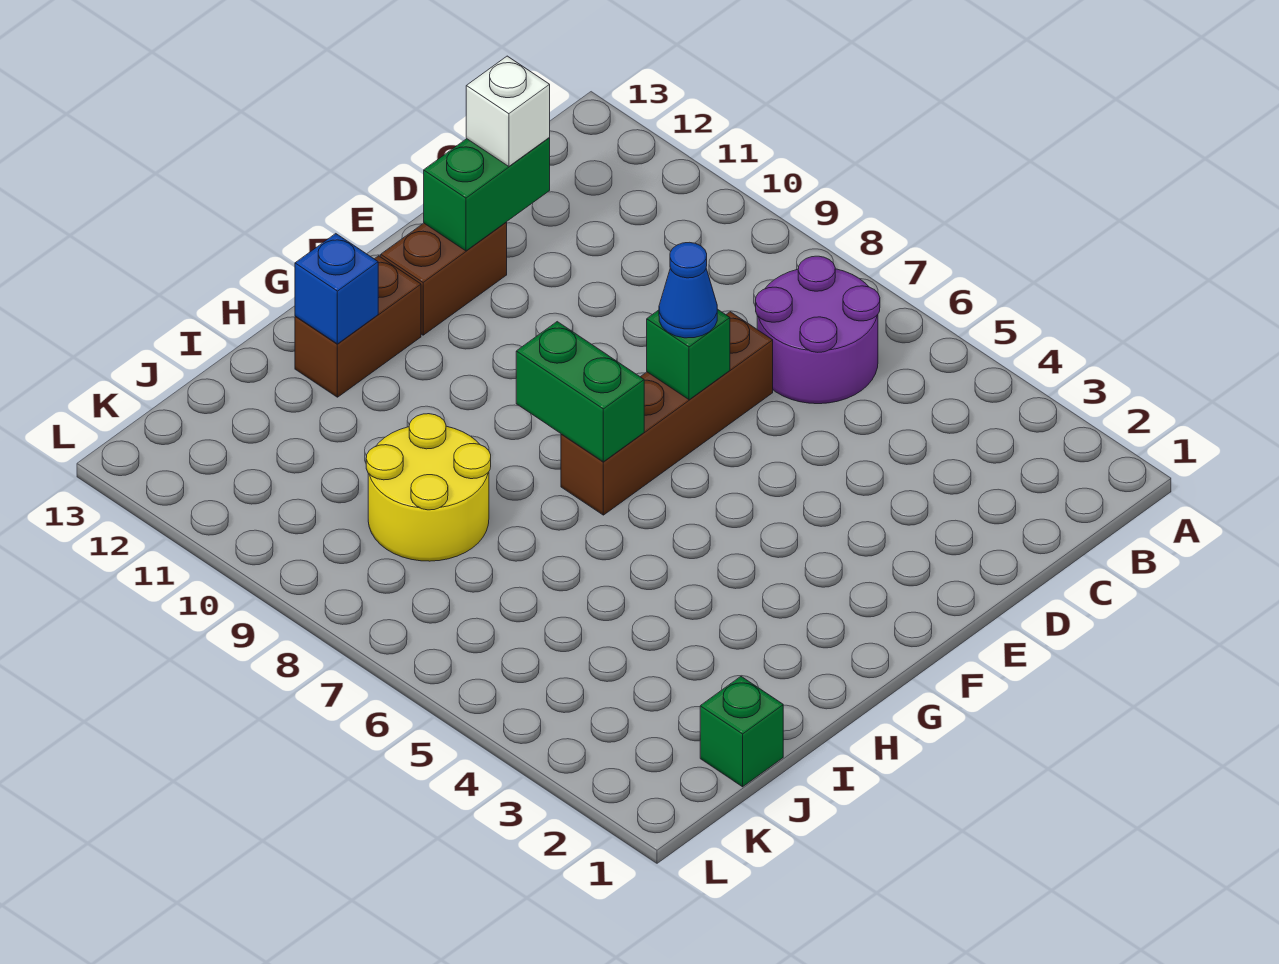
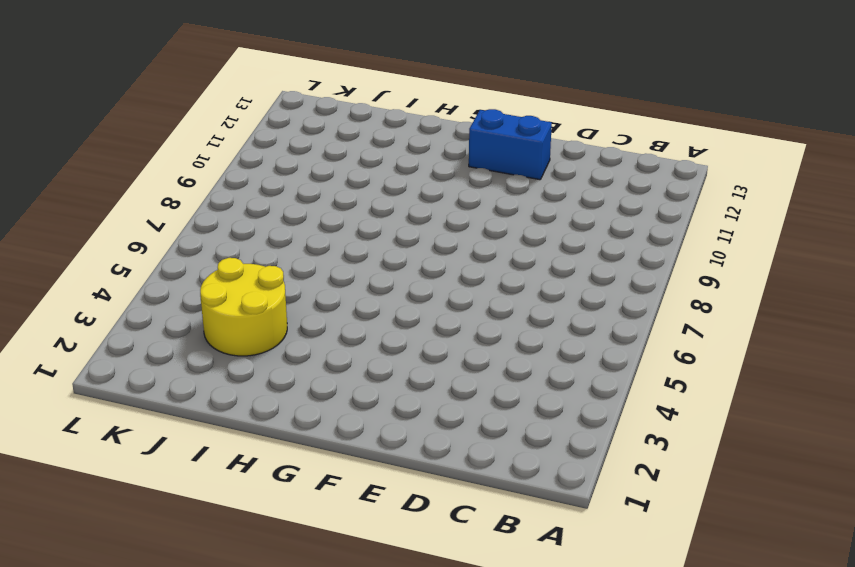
blue brick E12:F12 level 1 -> brown brick E12:F12 level 1
yellow round brick I3:J4 level 1 -> yellow round brick I8:J9 level 1
none -> purple round brick B6:C7 level 1
none -> brown brick D7:G7 level 1
none -> brown brick G12:H12 level 1

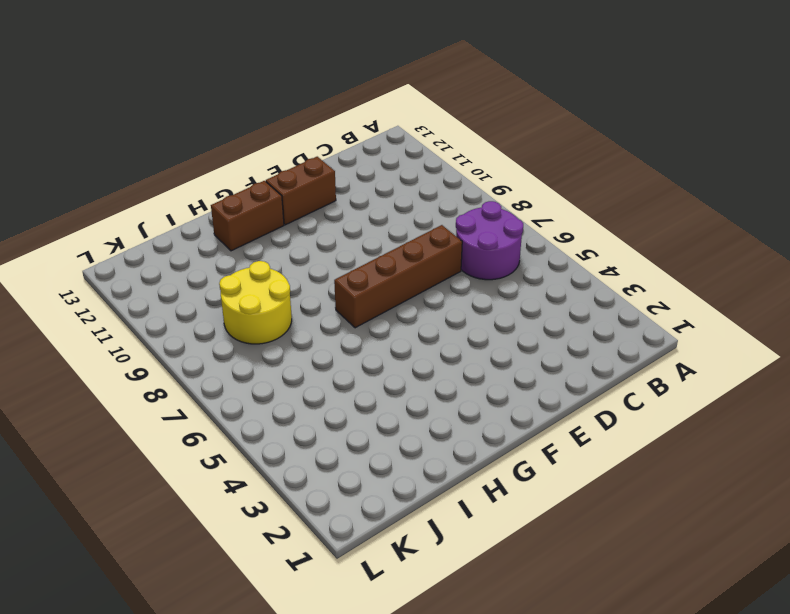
none -> green brick J1 level 1
none -> green brick D12:E12 level 2
none -> green brick E7 level 2

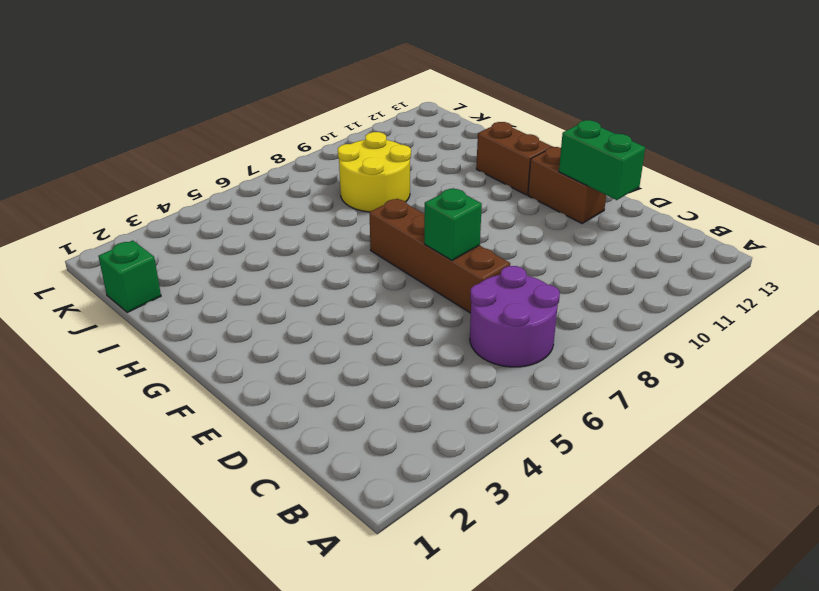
none -> green brick G7:G8 level 2
none -> blue brick H12 level 2
none -> white brick D12 level 3

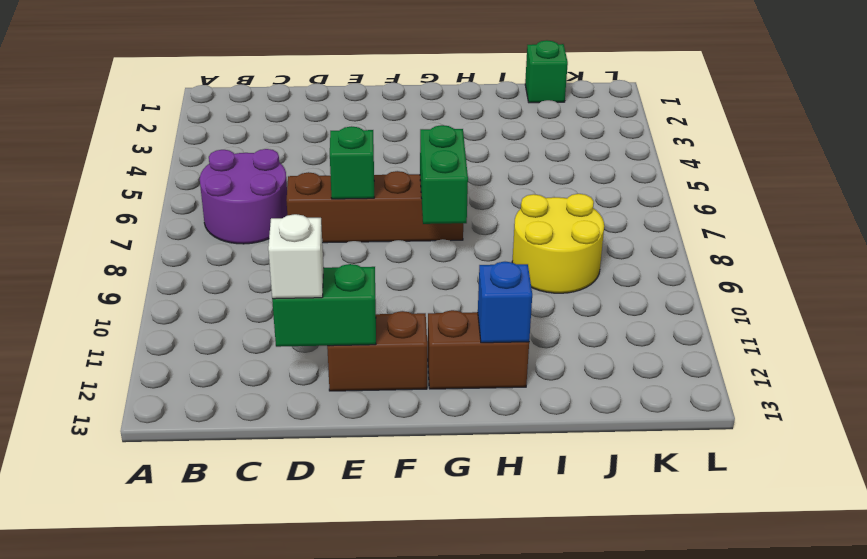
none -> blue cone E7 level 3

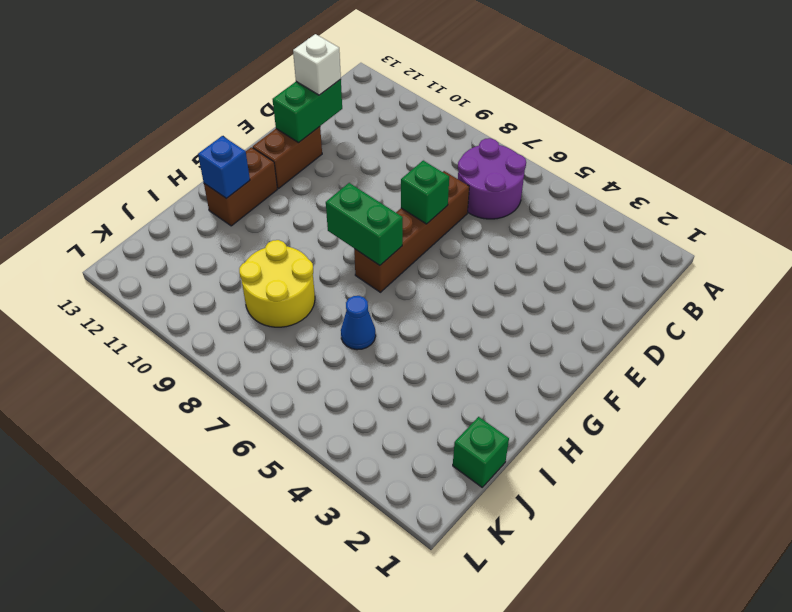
blue cone I6 level 1 -> blue cone E7 level 3

